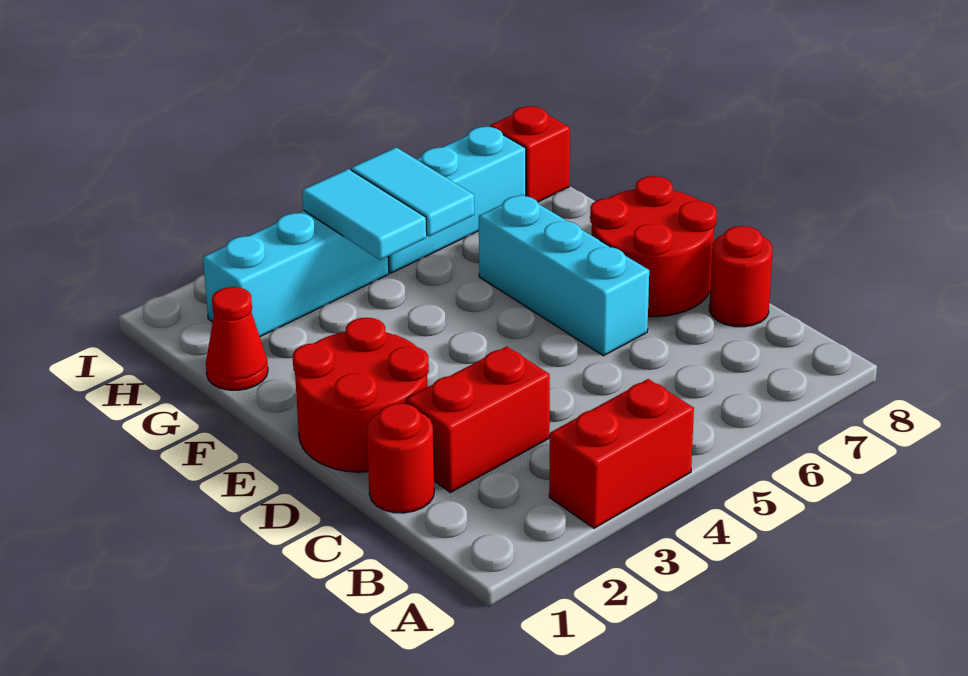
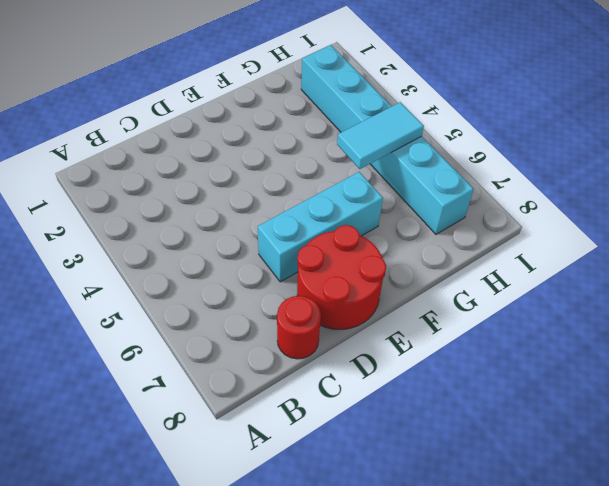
none -> red brick A3:A4 level 1
none -> red round brick C1 level 1
none -> red brick C2:C3 level 1

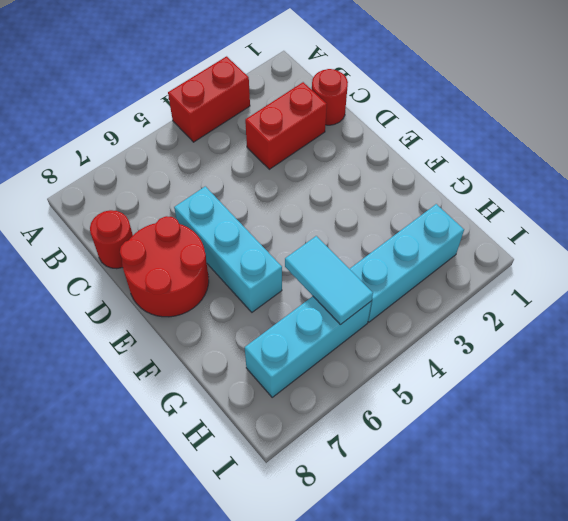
none -> red round brick D1:E2 level 1
none -> red cone G1 level 1
none -> red brick H8 level 1

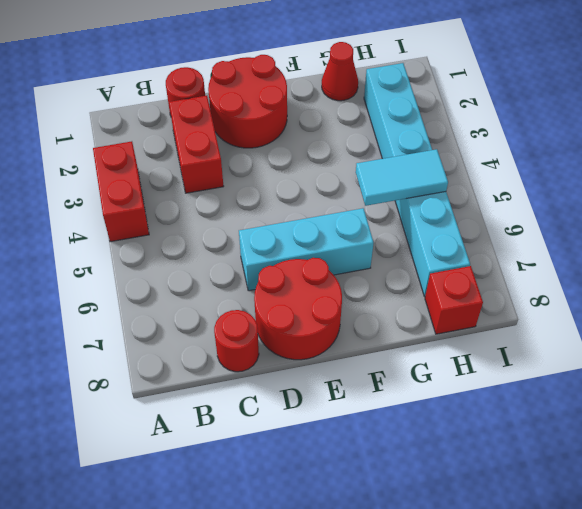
none -> cyan tile G4:H4 level 2

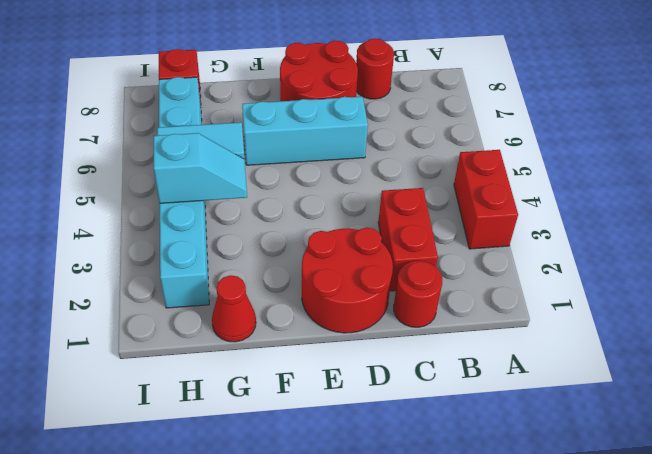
cyan slope G4:H4 level 2 top H -> cyan tile G4:H4 level 2

